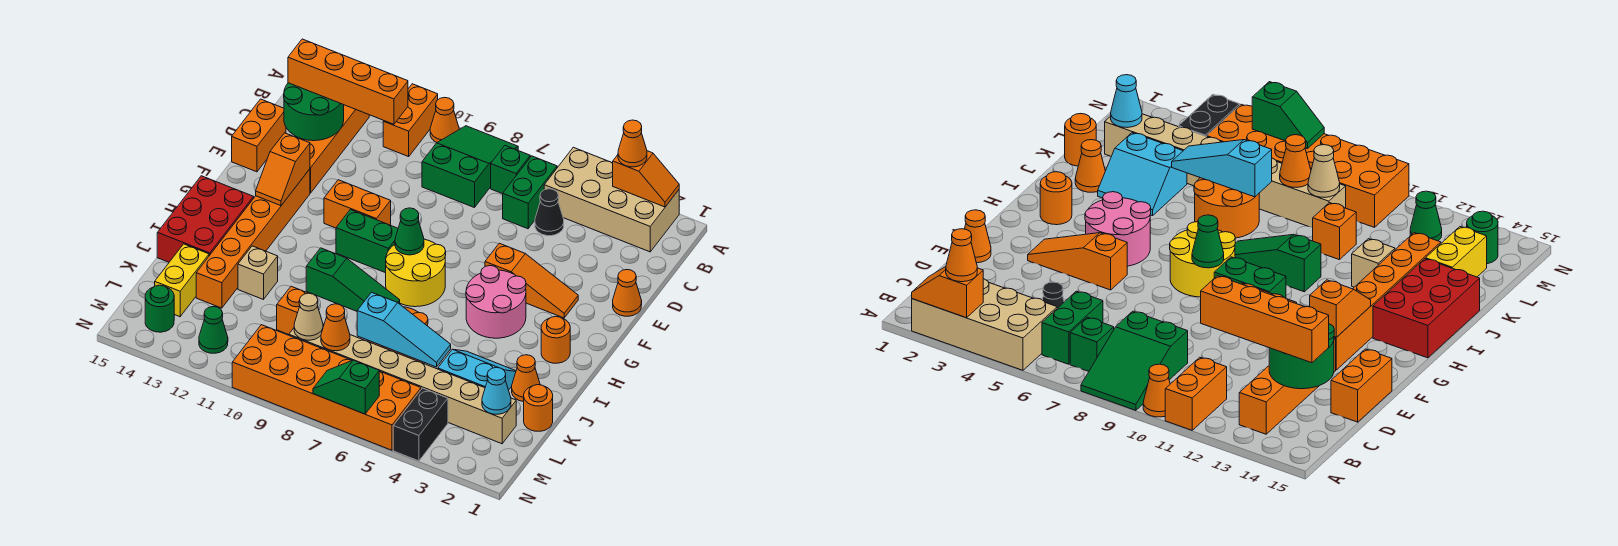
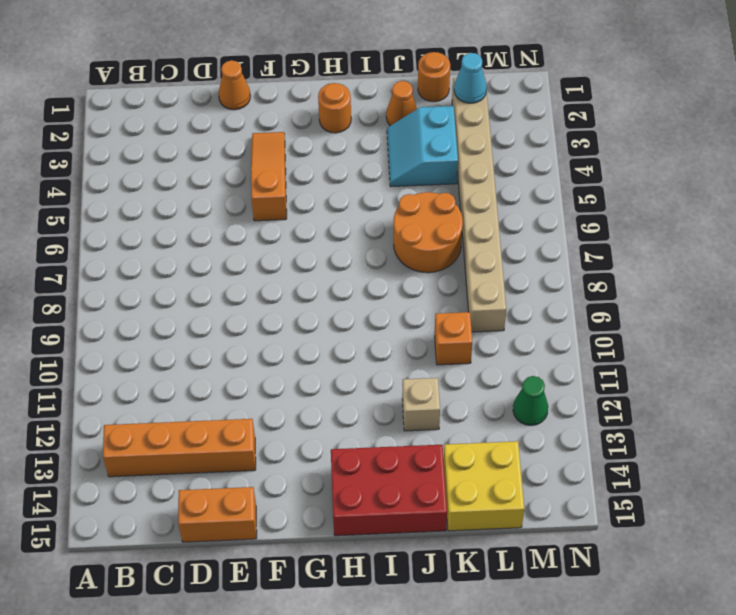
yellow brick K14:L15 level 1 -> yellow brick K14:L14 level 1
none -> tan brick A2:B5 level 1
none -> green slope A8:C9 level 1 top C
none -> orange cone A10 level 1
none -> orange brick A11:B11 level 1

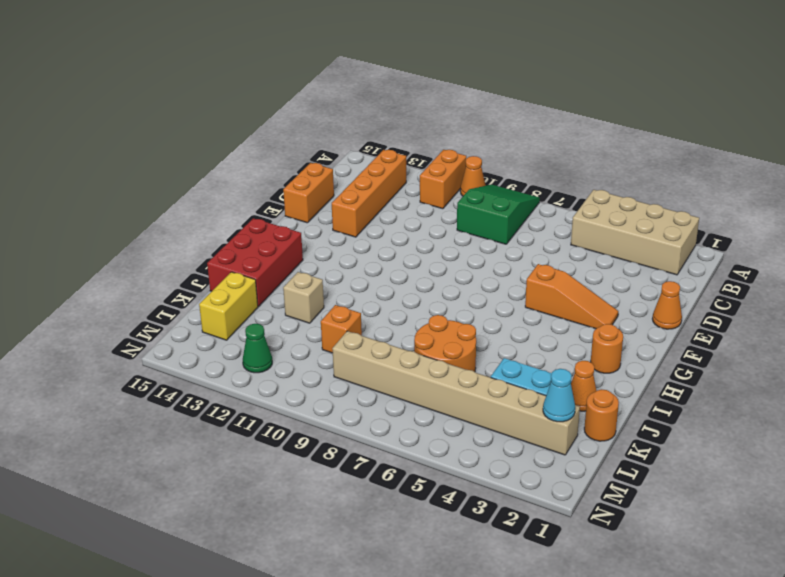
none -> green brick B6:C6 level 1
none -> green brick B7 level 1
none -> black cone C5 level 1
none -> orange brick F10:F11 level 1

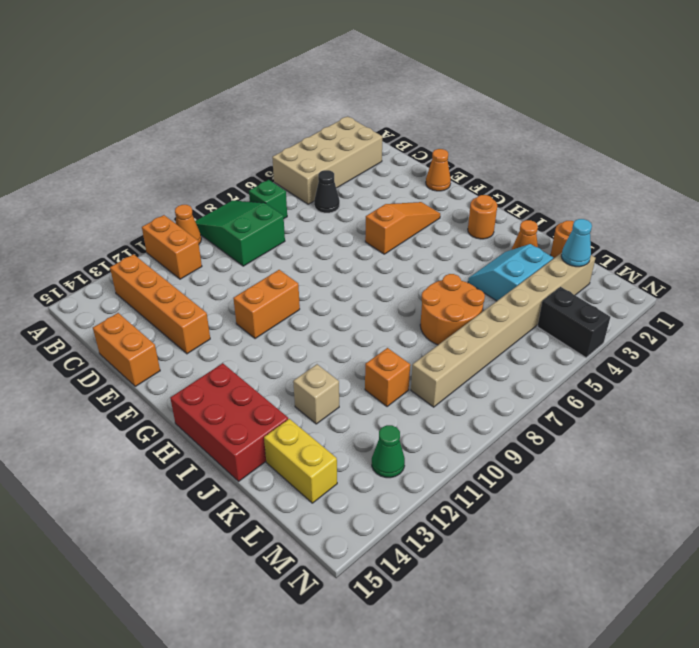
none -> green brick B6:C6 level 1
none -> orange brick F13:K13 level 1
none -> pink round brick G4:H5 level 1
none -> yellow round brick G7:H8 level 1

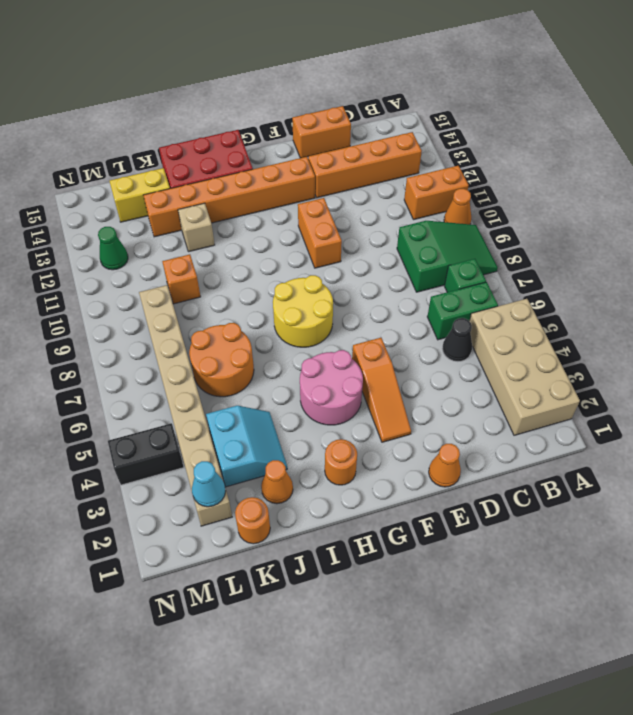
none -> green brick G9:G10 level 1
none -> green slope I8:I10 level 1 top 10
none -> orange brick M5:N10 level 1
none -> green round brick M14 level 1

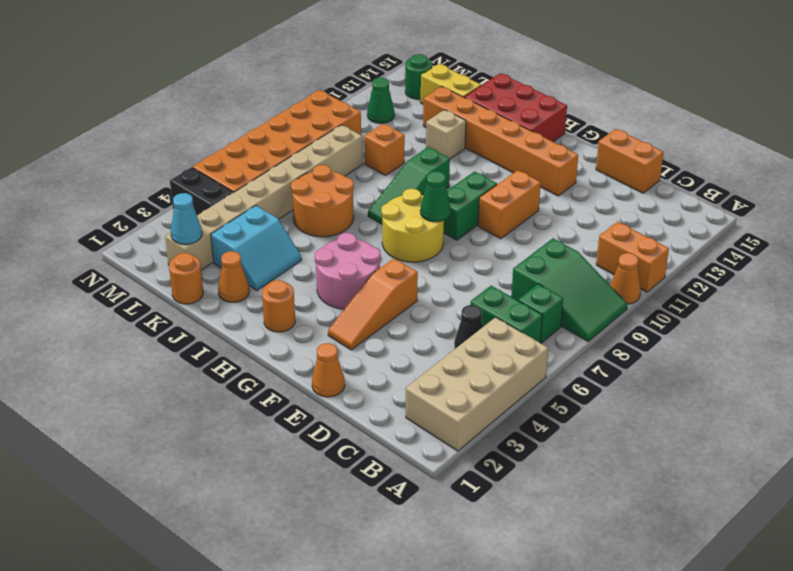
none -> orange brick B13:E13 level 1
none -> orange slope A2:A3 level 2 top 3
none -> green round brick C13:D14 level 2
none -> orange slope F13:G13 level 2 top F

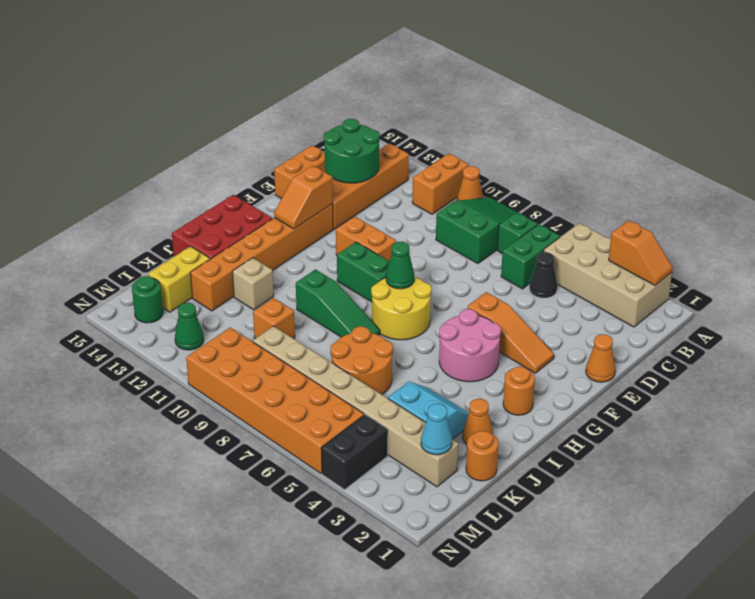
none -> cyan slope K5:K7 level 2 top 7
none -> orange cone L8 level 2
none -> tan cone L9 level 2
none -> green slope N6:N7 level 2 top 6

